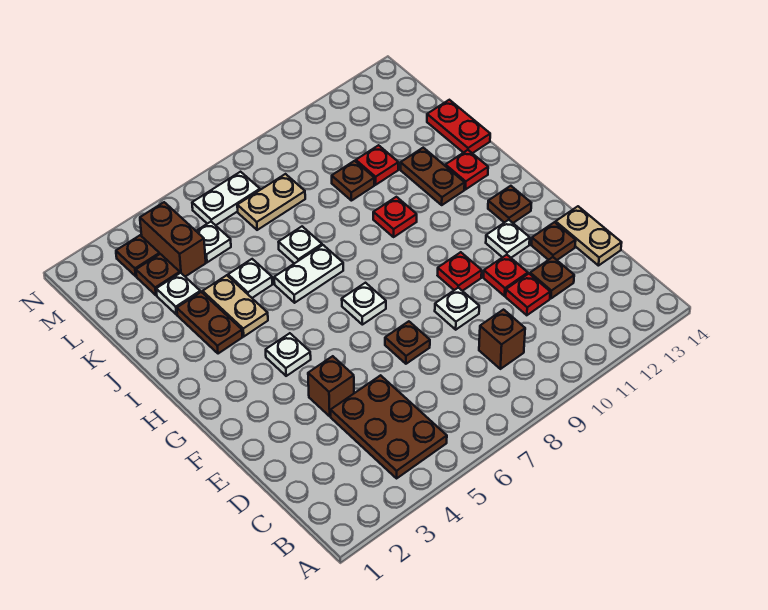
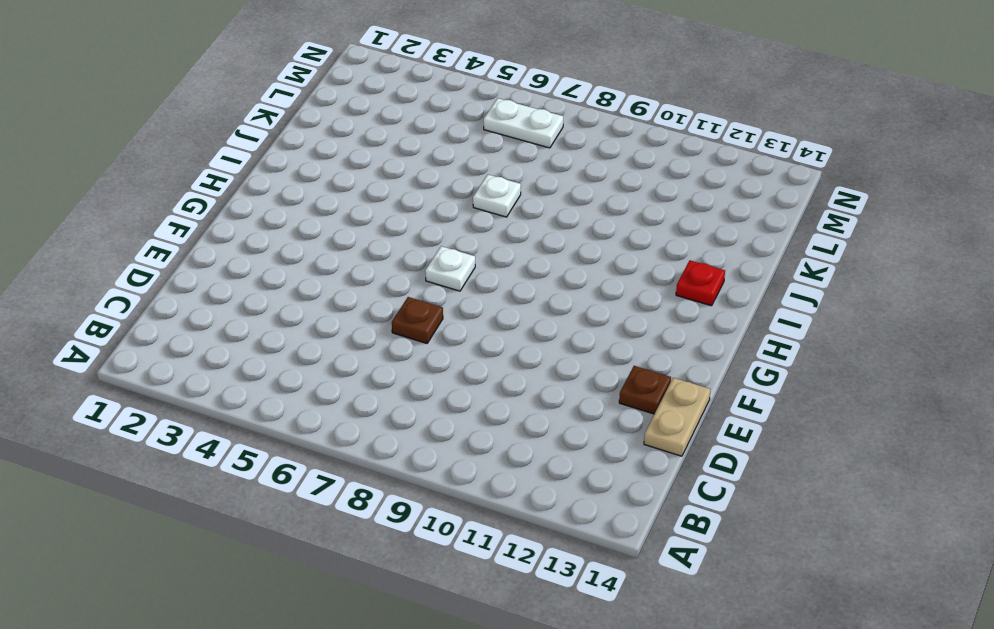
none -> brown plate B4:D5 level 1
none -> brown brick C9 level 1
none -> red plate D11 level 1
none -> brown plate D12 level 1

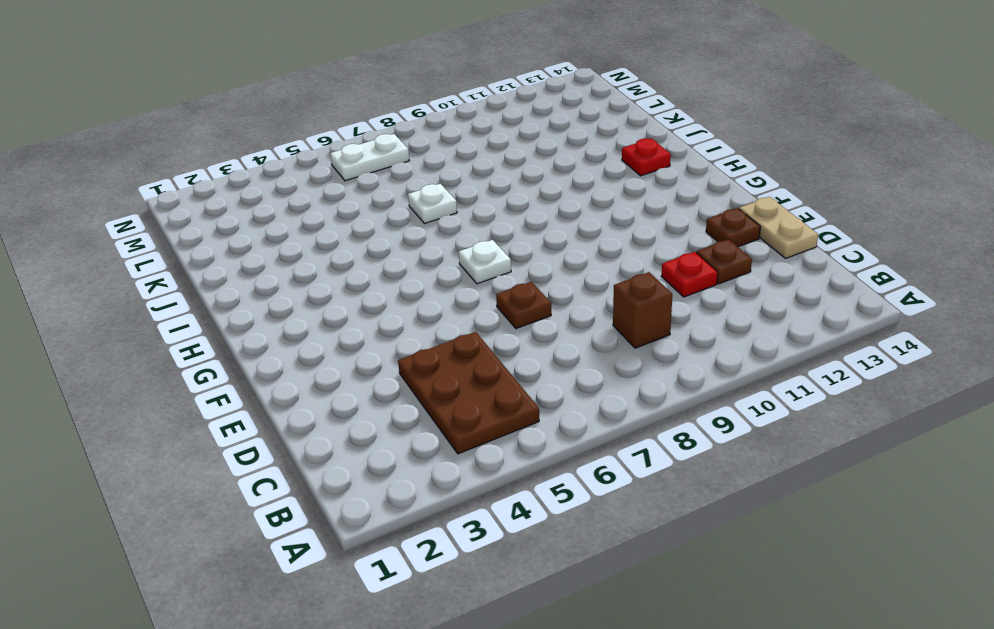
none -> brown brick E4 level 1
none -> white plate E9 level 1
none -> red plate E11 level 1
none -> red plate F10 level 1

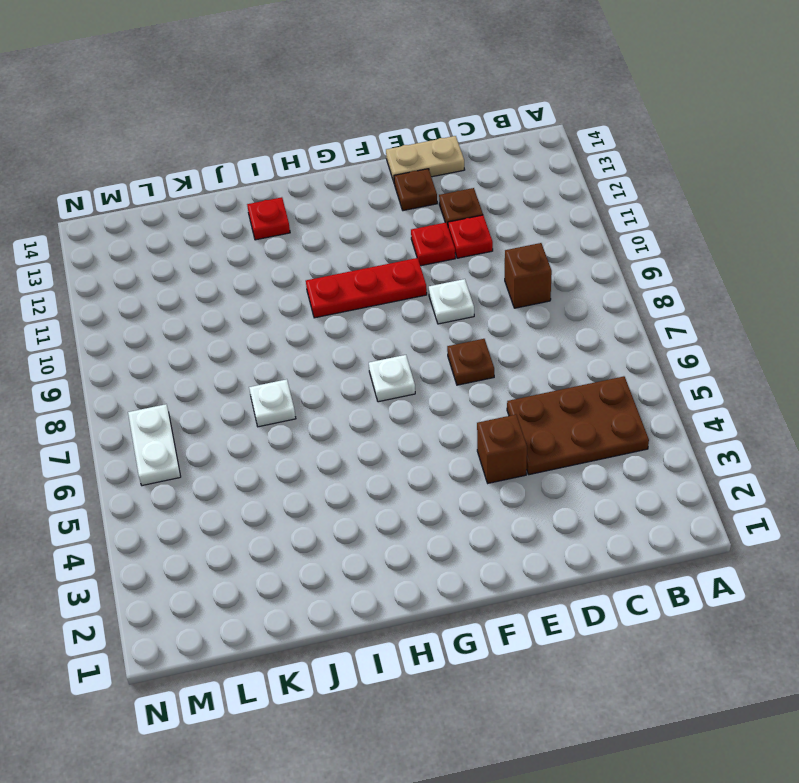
red plate F10:H10 level 1 -> red plate F10 level 1
none -> white plate F12 level 1
none -> white plate G4 level 1
none -> brown plate G13 level 1
none -> brown plate I3:J3 level 1

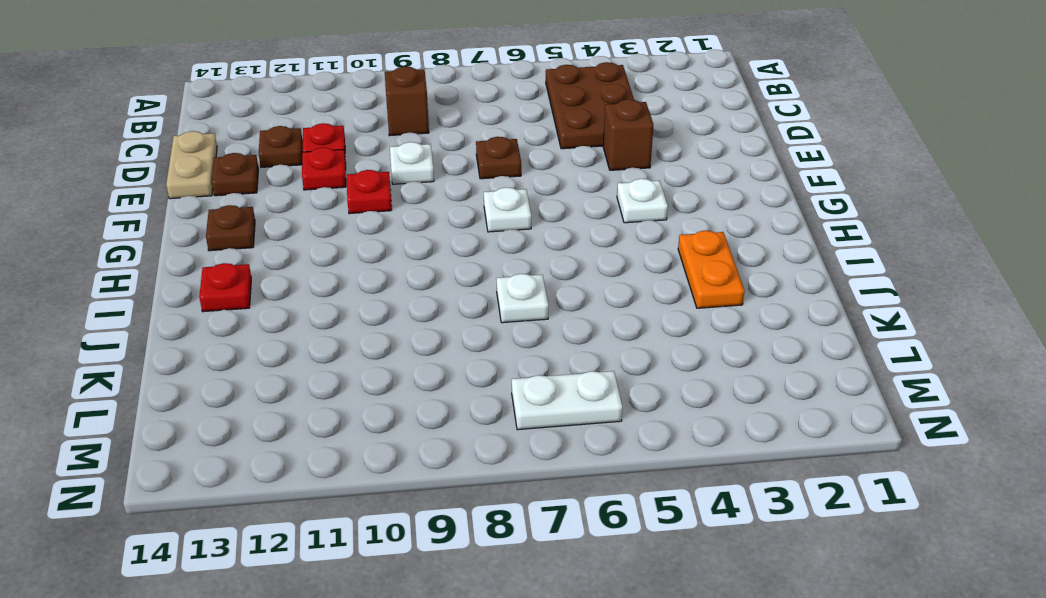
orange plate I3:J3 level 1 -> brown plate I3:J3 level 1
none -> white plate F12 level 1
none -> tan plate I4:J4 level 1
none -> white plate I6:I7 level 1
none -> red plate I10 level 1

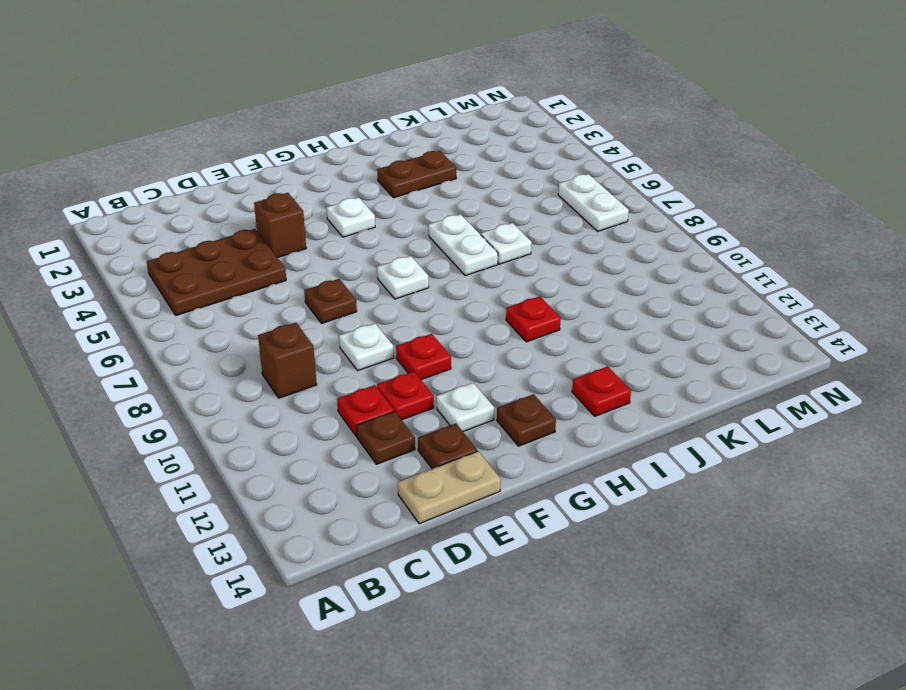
none -> tan plate I4:J4 level 1
none -> brown plate I12:J12 level 1
none -> white plate J5 level 1
none -> red plate J14:K14 level 1

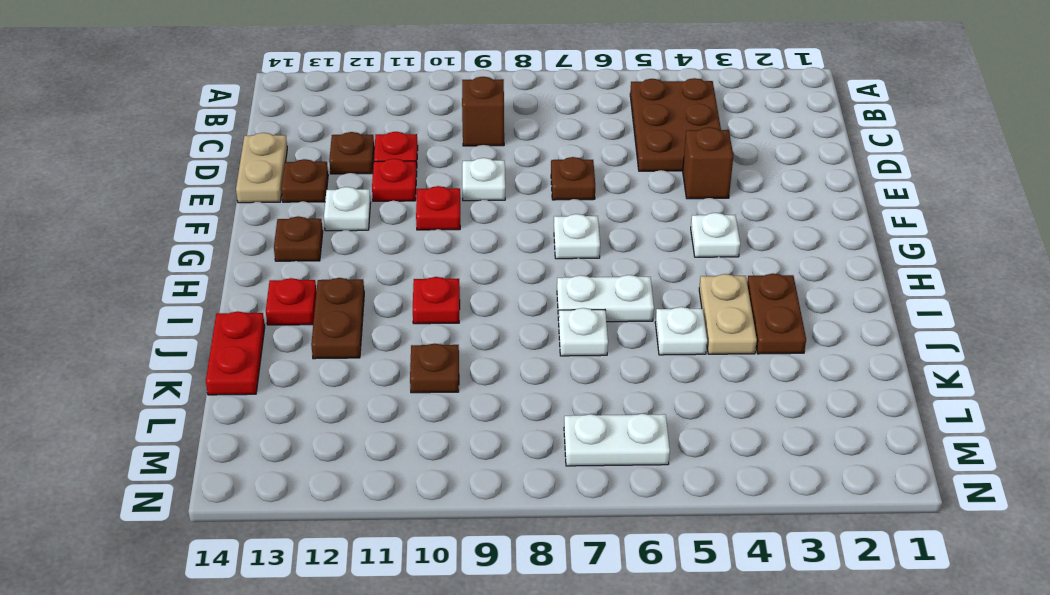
none -> white plate K3 level 1
none -> red plate K11 level 1
none -> brown plate L3 level 1
none -> brown brick L4:M4 level 1

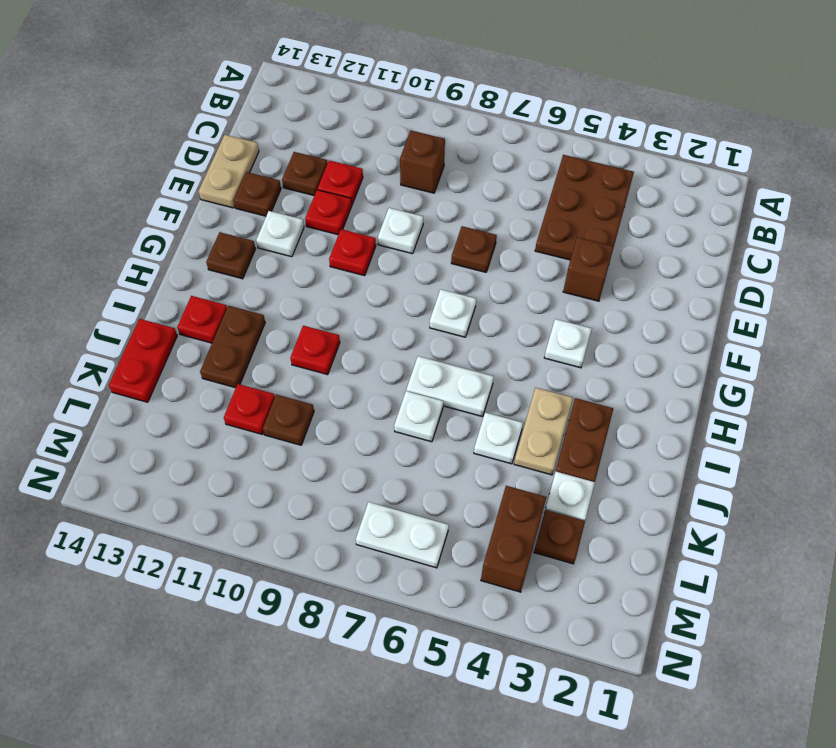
none -> white plate L5 level 1
none -> tan plate L7:L8 level 1
none -> brown plate M3 level 1

